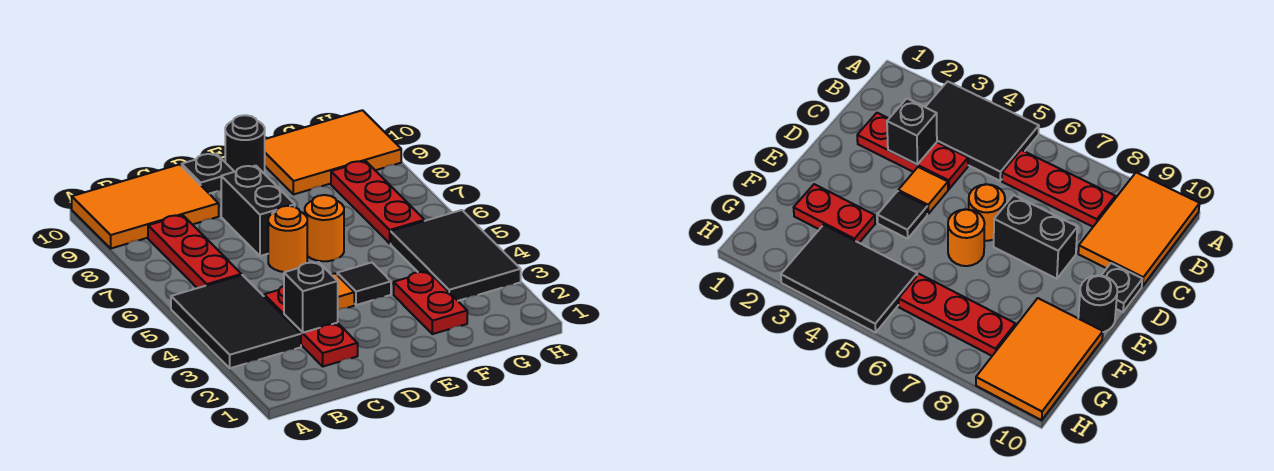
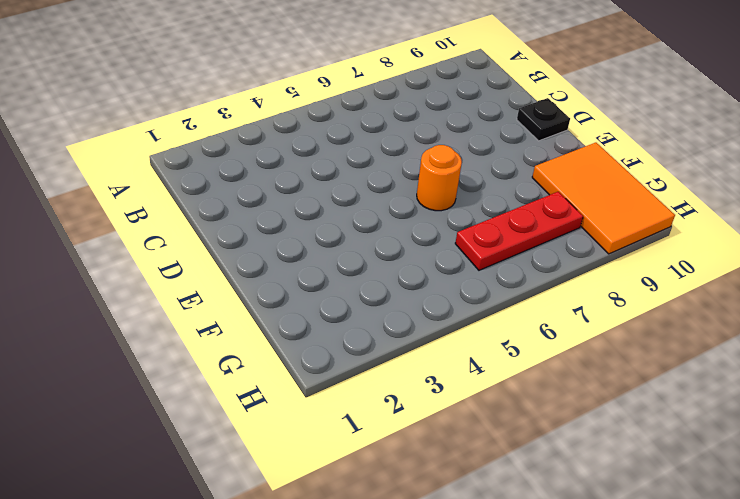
none -> black tile A3:B5 level 1
none -> orange tile A9:C10 level 1
none -> red plate B6:B8 level 1

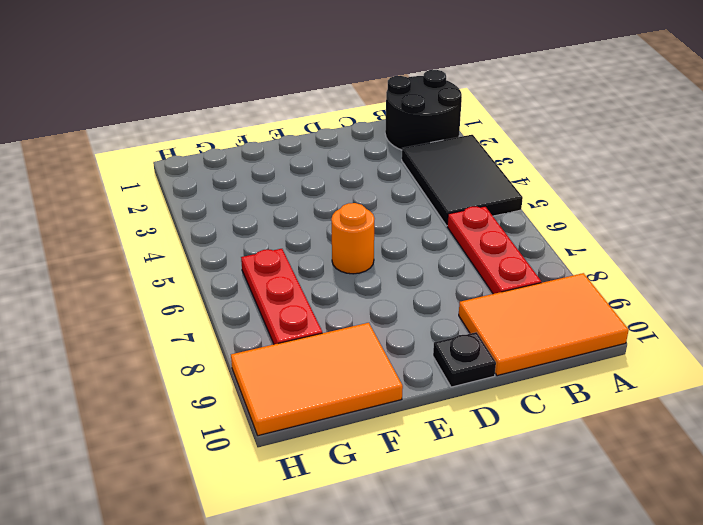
black round brick A1:B2 level 1 -> none
none -> red plate C2:C4 level 1
none -> orange tile D4 level 1
none -> orange round brick D6 level 1

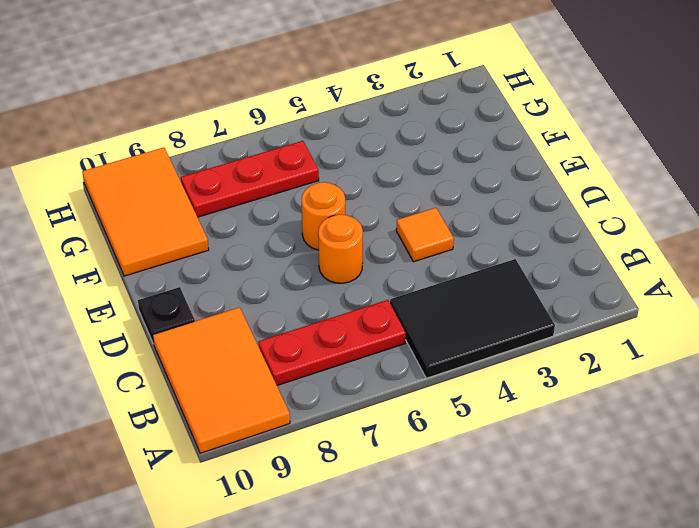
none -> red plate C2:C4 level 1
none -> black brick D7:D8 level 1
none -> black tile E4 level 1

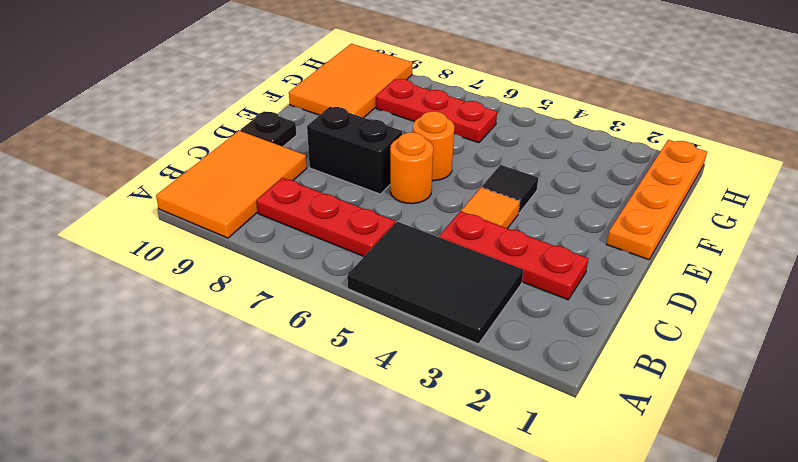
orange plate E1:H1 level 1 -> none
none -> black round brick E10 level 1
none -> red plate F2:F3 level 1
none -> black tile G3:H5 level 1

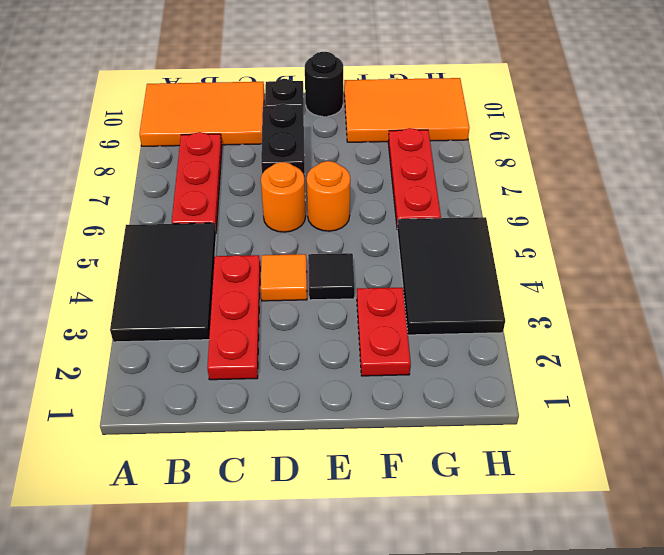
none -> black brick C3 level 2

